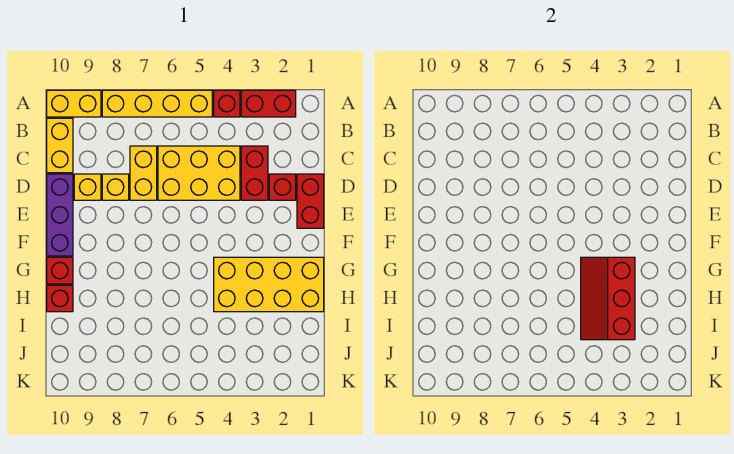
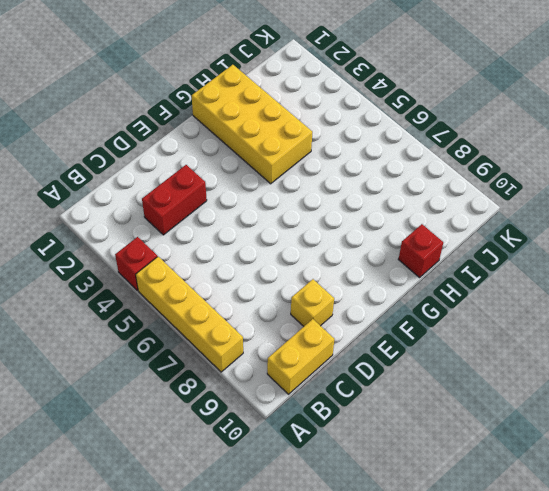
none -> red brick A2:A3 level 1
none -> yellow brick A9:A10 level 1
none -> yellow brick C4:D6 level 1

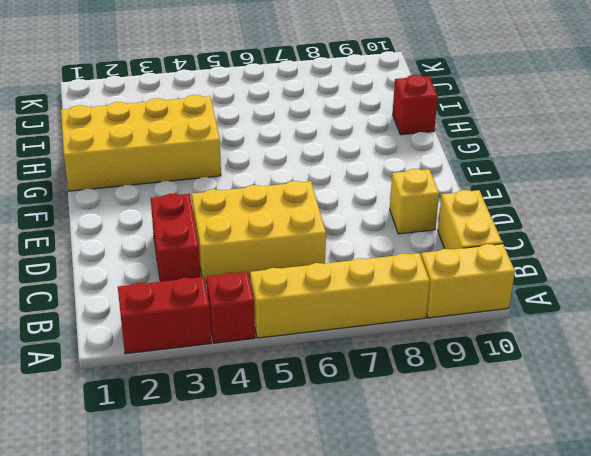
none -> yellow brick C7:D7 level 1
none -> red brick D1:E1 level 1
none -> red brick D2 level 1

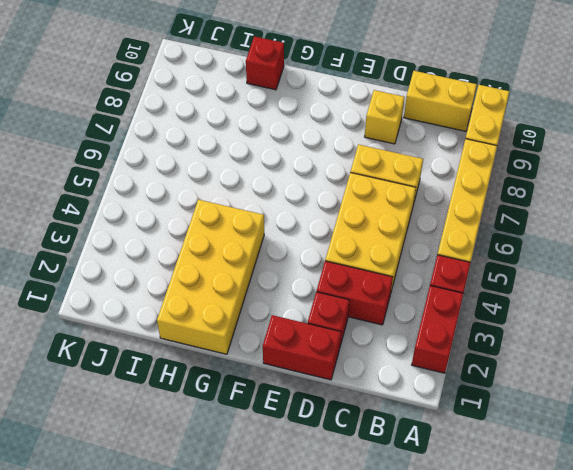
none -> yellow brick D8 level 1
none -> purple brick D10:F10 level 1
none -> red brick G10 level 1

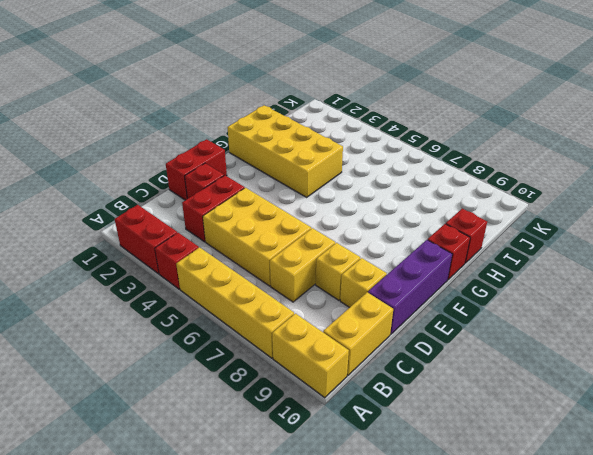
none -> red slope G3:I4 level 2 top 3

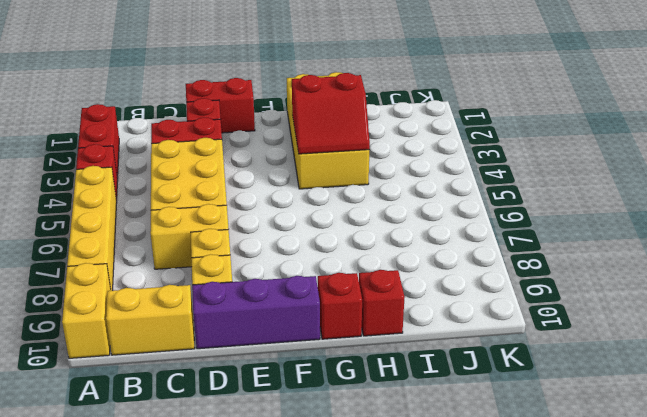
red slope G3:H4 level 2 top 3 -> red slope G3:I4 level 2 top 3

